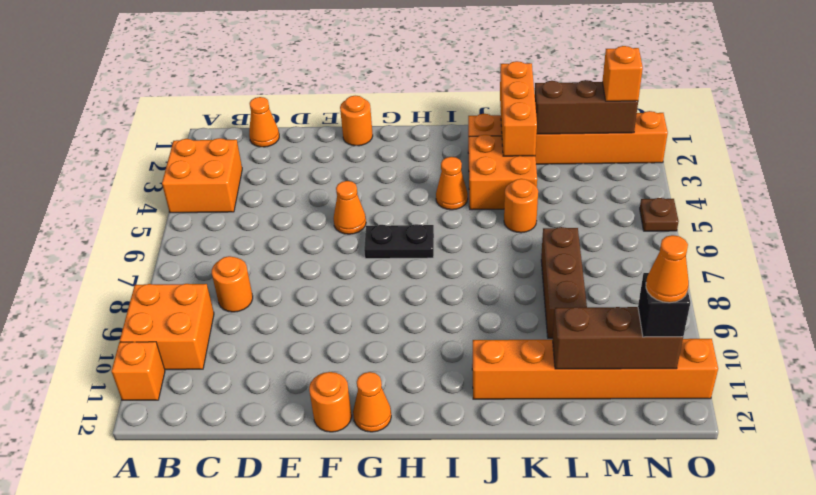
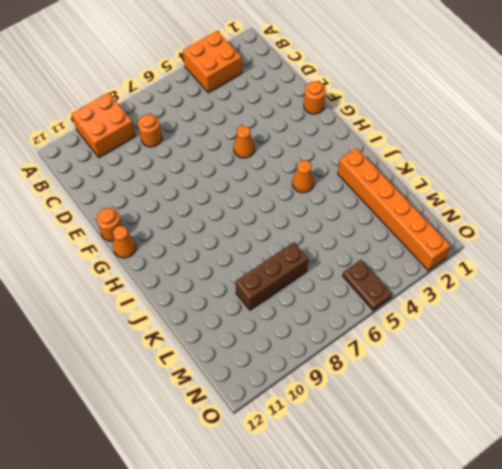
brown plate N5:O5 level 1 -> brown plate O5 level 1
none -> orange brick A11 level 1
none -> orange cone C1 level 1
none -> black plate G6:H6 level 1

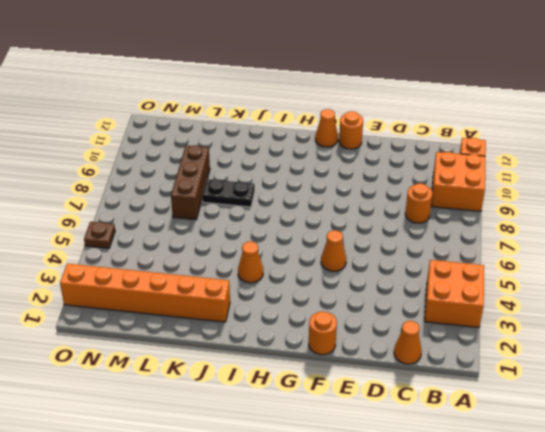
black plate J8:K8 level 1 -> black plate G6:H6 level 1
none -> orange brick J3:K4 level 1
none -> orange brick J11:O11 level 1
none -> orange round brick K5 level 1

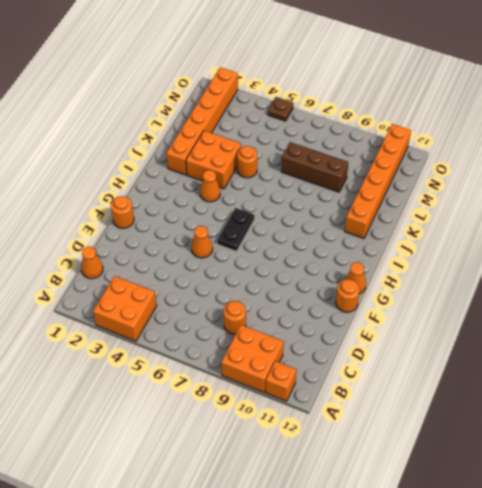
none -> orange brick K1:K3 level 2
none -> brown brick L2:N2 level 2
none -> brown brick L11:N11 level 2

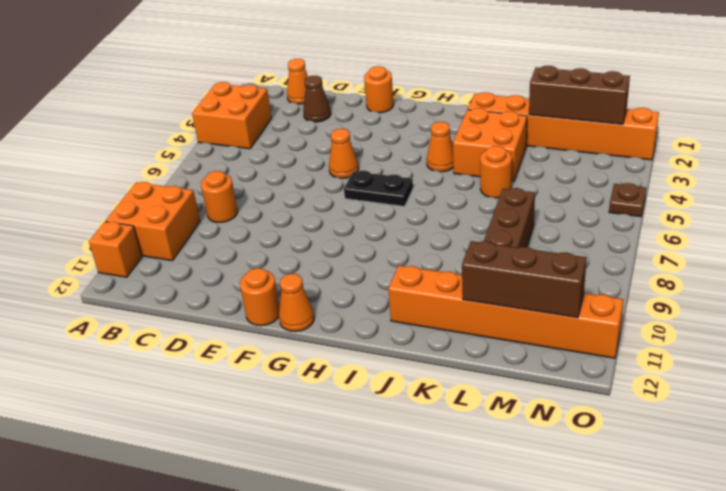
brown cone D2 level 1 -> none
none -> orange brick K1:K3 level 2
none -> orange brick N2 level 3
none -> black brick N11 level 3

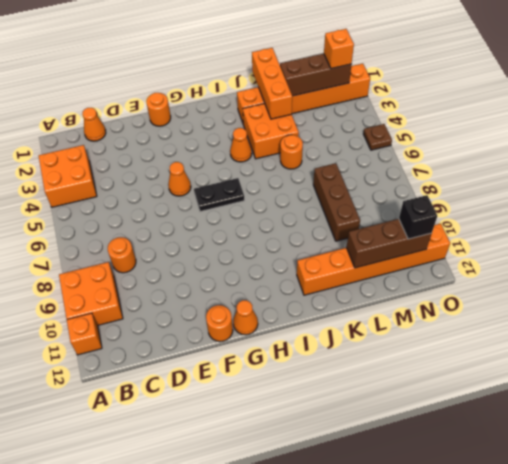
none -> orange cone N11 level 4

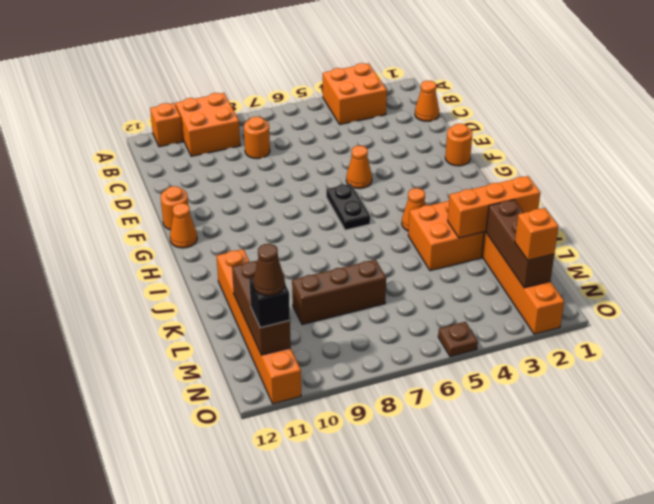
brown cone N11 level 4 -> orange cone N11 level 4
none -> orange round brick K5 level 1

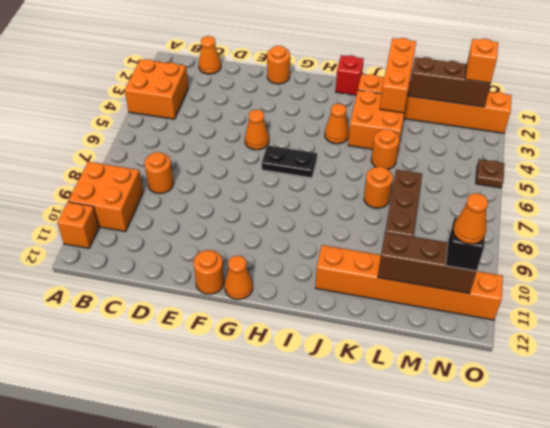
red brick I1 level 1 -> none
orange round brick K7 level 1 -> none

